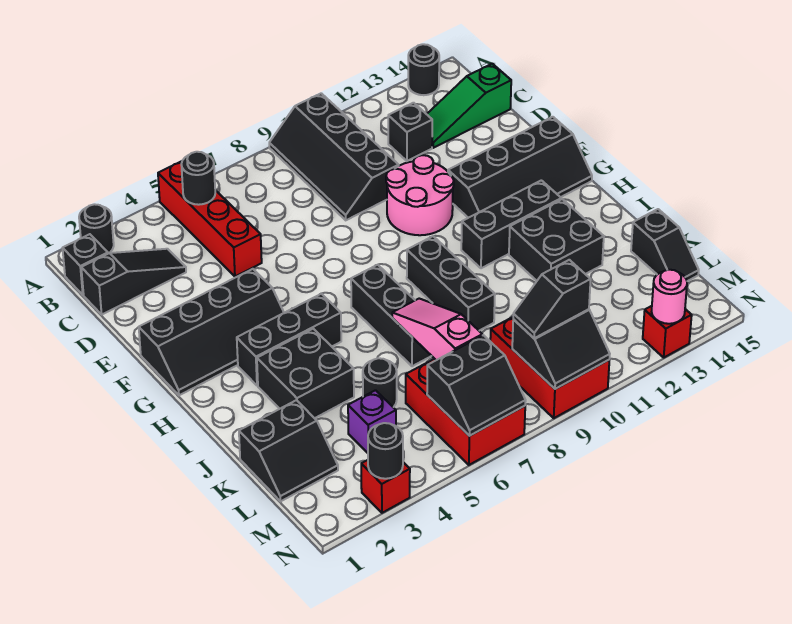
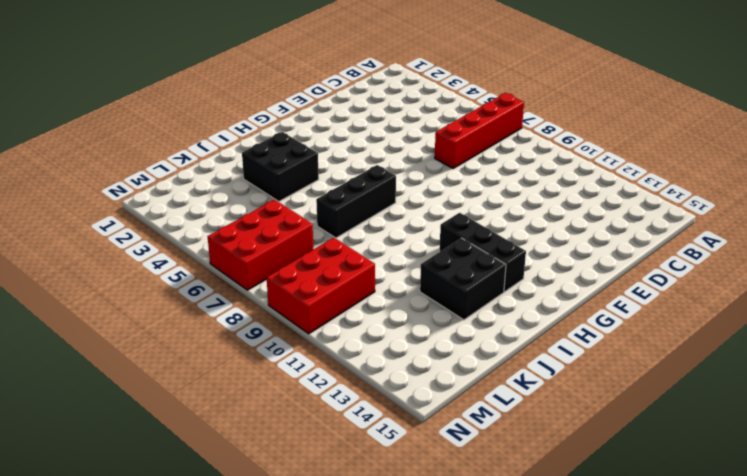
red brick A7:D7 level 1 -> red brick A5:D5 level 1
none -> black round brick A2 level 1
none -> black slope A9:D10 level 1 top 10
none -> black round brick A14 level 1
none -> black brick B1 level 1

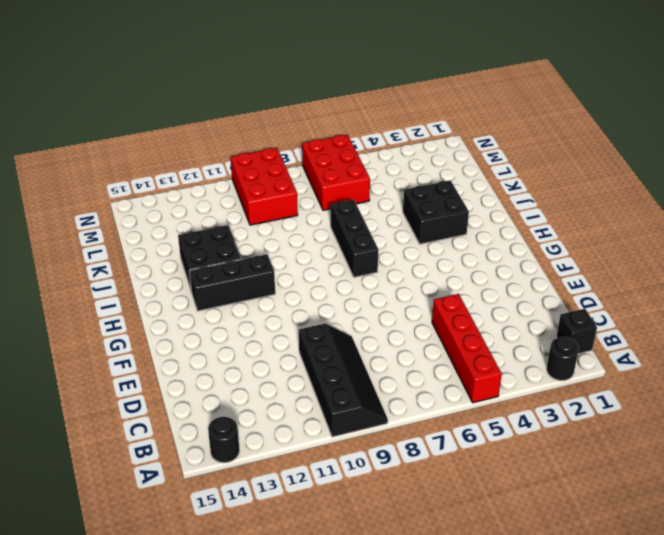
none -> black slope C1:C3 level 1 top 1
none -> black brick C12 level 1
none -> green slope C13:C15 level 1 top 15
none -> pink round brick E10:F11 level 1

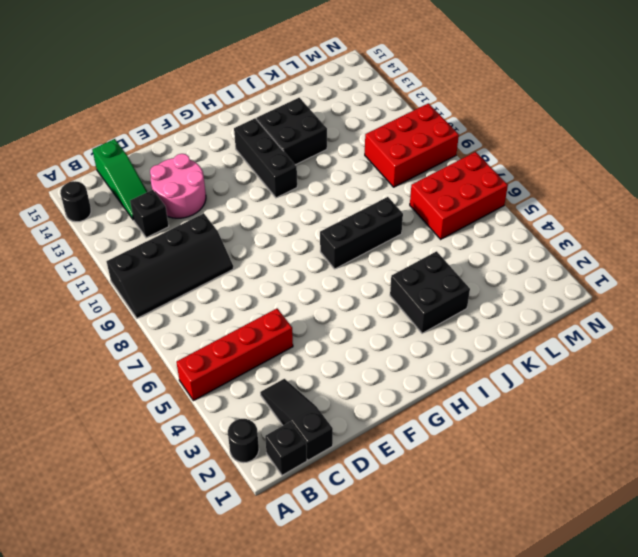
pink round brick D12:E13 level 1 -> pink round brick E10:F11 level 1
none -> black slope F1:G4 level 1 top F
none -> black slope F12:G15 level 1 top F
none -> black brick H3:H5 level 1
none -> black brick H9:J9 level 1

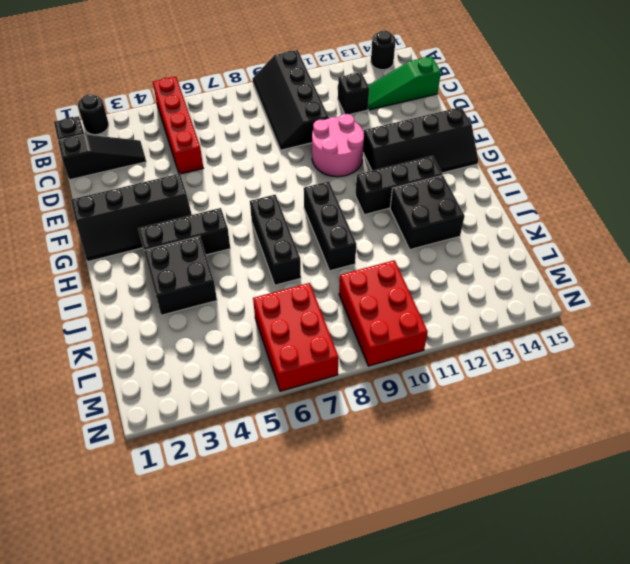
none -> black slope K1:L2 level 1 top K
none -> black round brick K5 level 1
none -> black slope K15:L15 level 1 top K
none -> purple brick L4 level 1

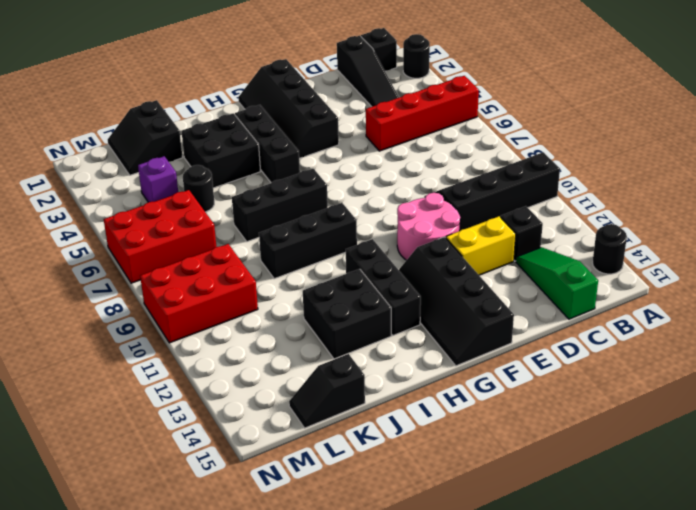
yellow brick D12:E12 level 1 -> none
none -> red brick N3 level 1
none -> red brick N13 level 1
none -> black round brick B5 level 2
none -> pink slope J7:L7 level 2 top L

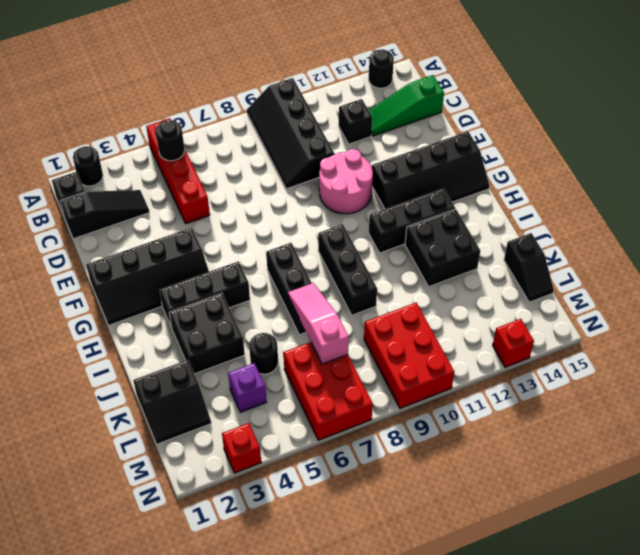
none -> black slope M6:N7 level 2 top M
none -> black slope M9:N10 level 2 top M
none -> black round brick N3 level 2
none -> pink round brick N13 level 2

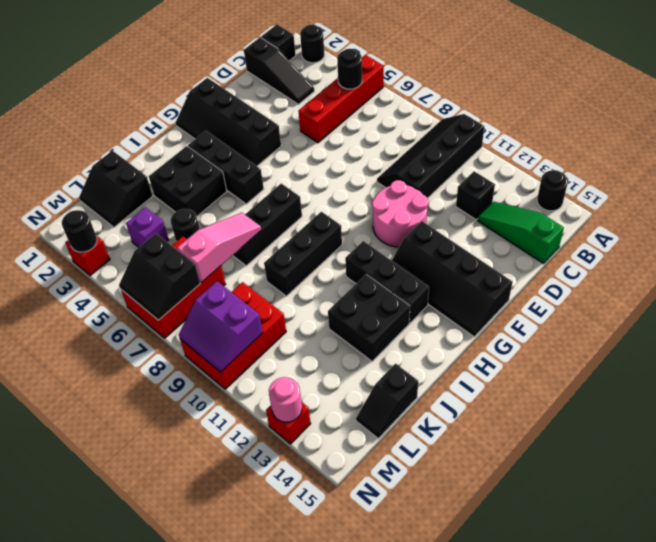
purple slope M9:N10 level 2 top M -> black slope M9:N10 level 2 top M
none -> black slope M9:M10 level 3 top 10

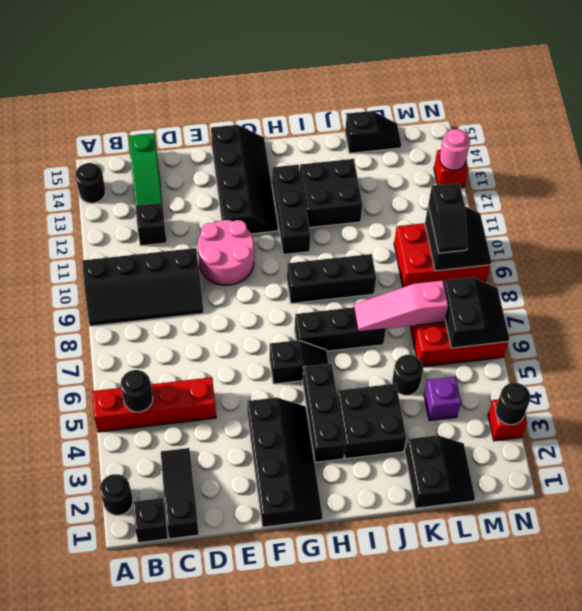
black slope G6:H6 level 1 top G -> none

